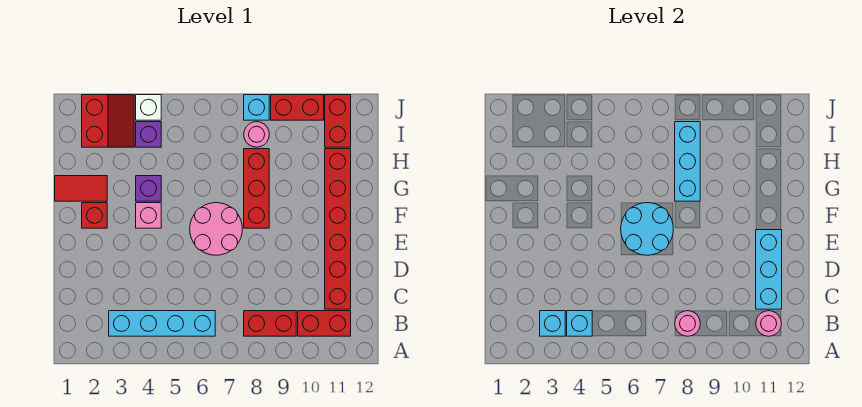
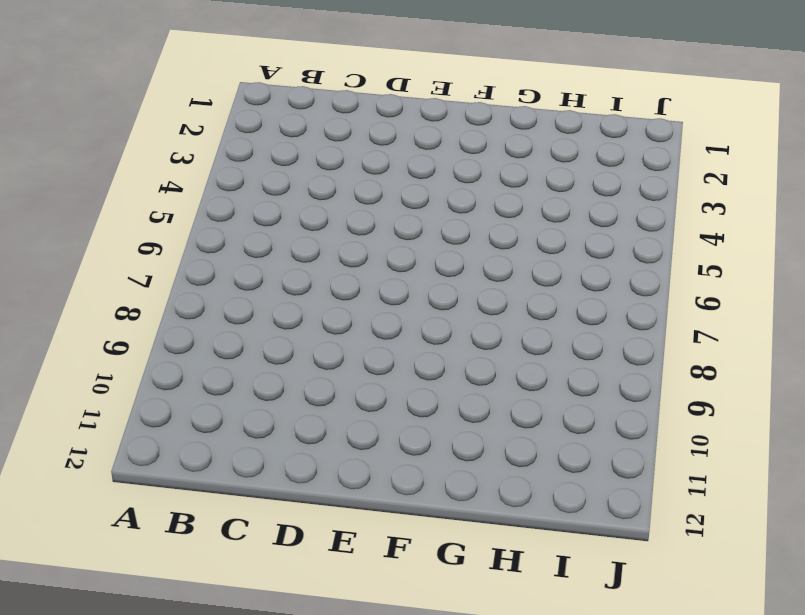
none -> cyan brick B3:B6 level 1
none -> red brick B8:B9 level 1
none -> red brick B10:B11 level 1

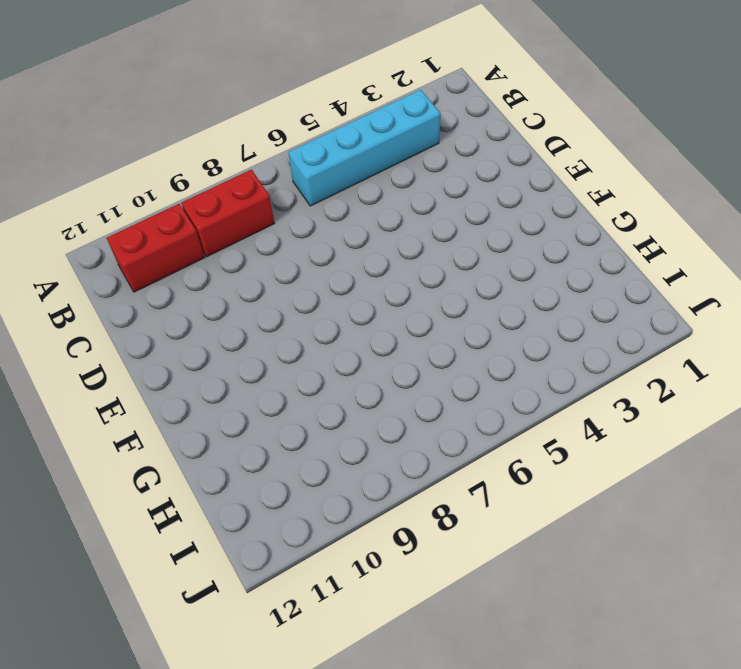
none -> red brick C11:H11 level 1
none -> pink round brick E6:F7 level 1
none -> red brick F2 level 1

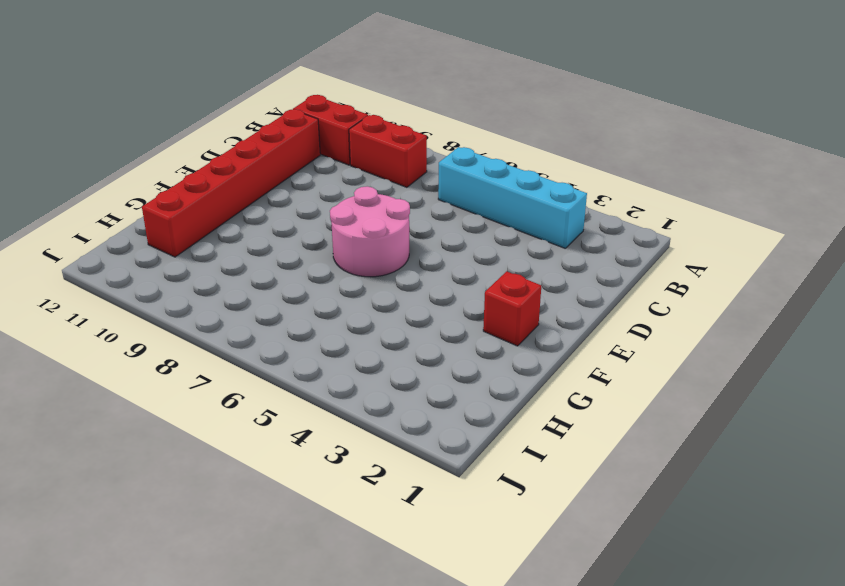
none -> pink brick F4 level 1
none -> red brick F8:H8 level 1
none -> red tile G1:G2 level 1

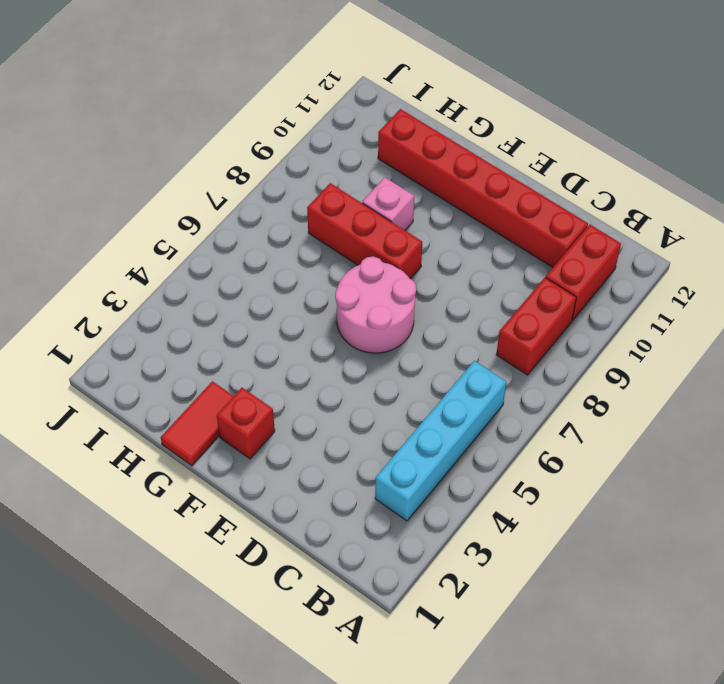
pink brick G9 level 1 -> pink brick F4 level 1
none -> purple brick G4 level 1
none -> red slope I2:J3 level 1 top 2
none -> purple brick I4 level 1

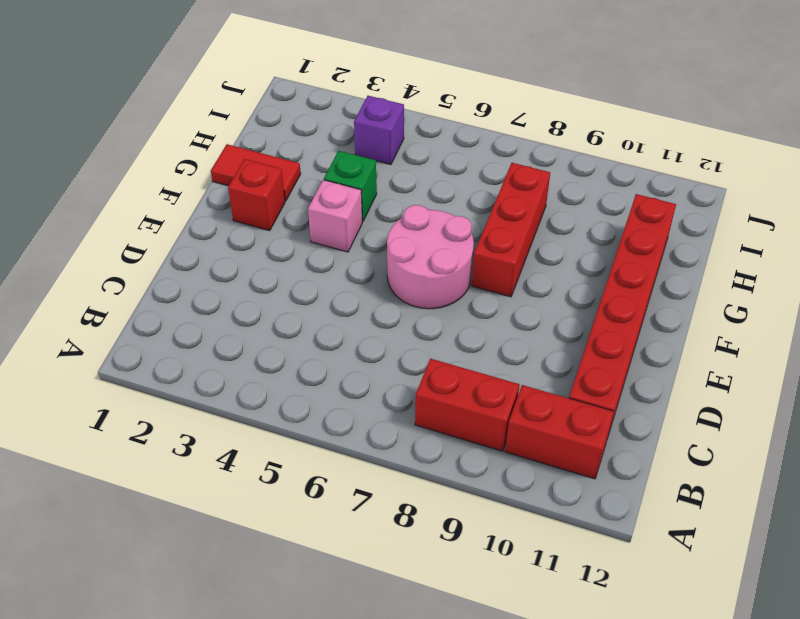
green brick G4 level 1 -> purple brick G4 level 1
none -> cyan brick B3:B6 level 1
none -> red slope I2:J3 level 1 top 2
none -> pink round brick I8 level 1

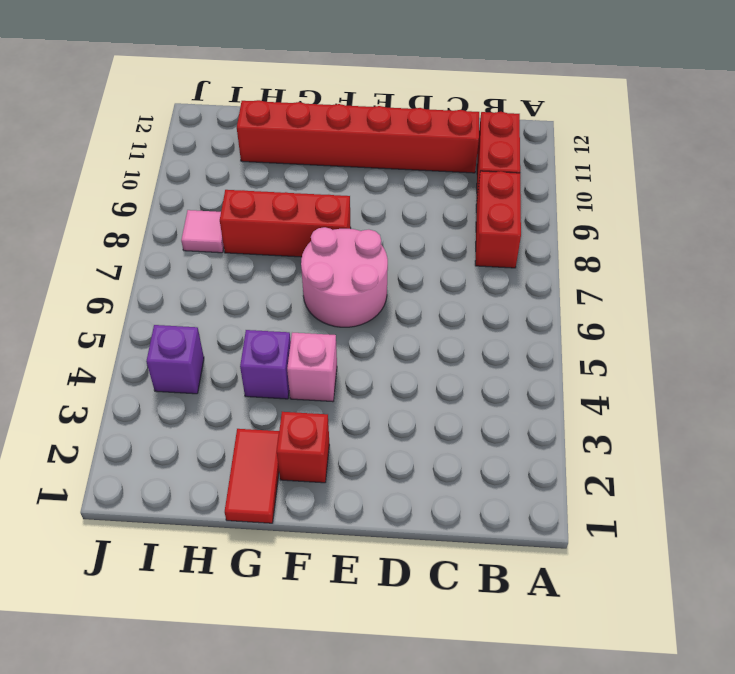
pink tile I8 level 1 -> pink round brick I8 level 1
none -> cyan brick B3:B6 level 1
none -> red slope I2:J3 level 1 top 2
none -> red brick I11:J11 level 1

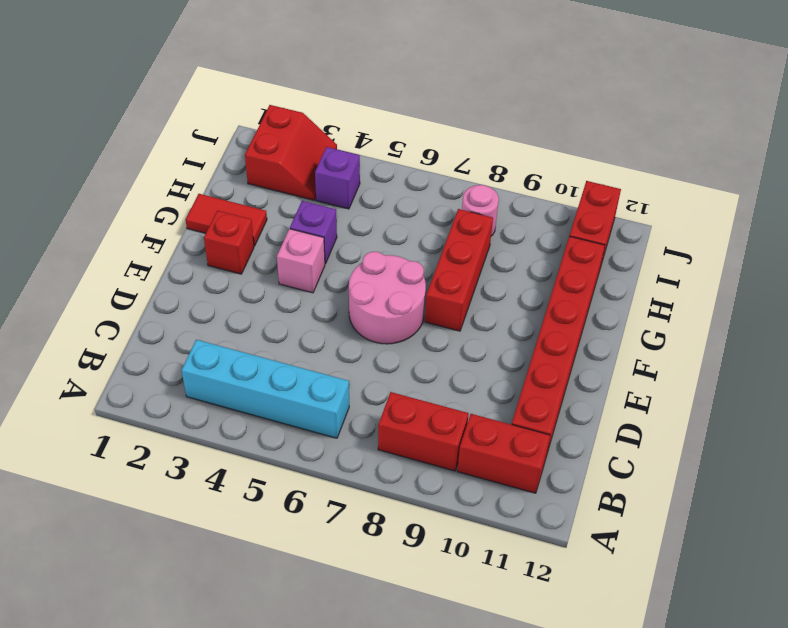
none -> white brick J4 level 1
none -> cyan brick J8 level 1
none -> red brick J9:J10 level 1

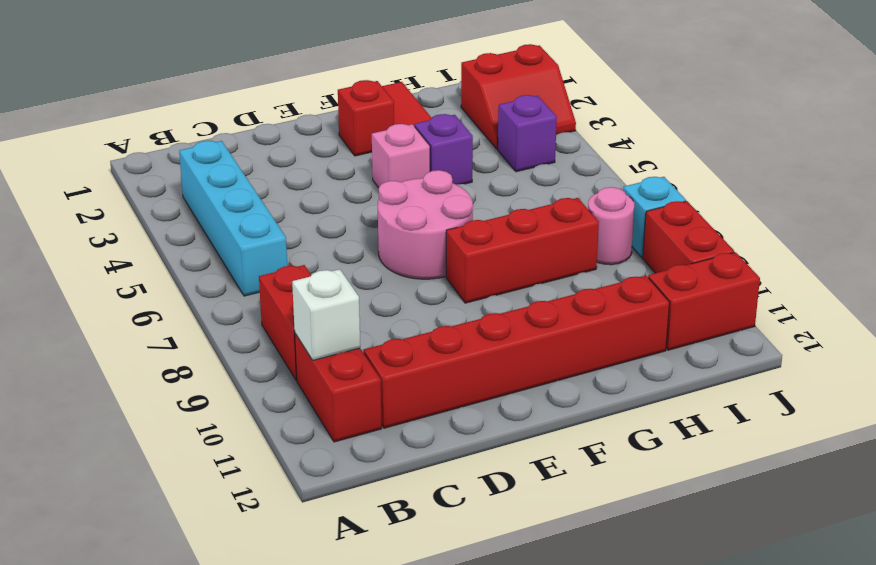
white brick B10 level 2 -> white brick J4 level 1
none -> cyan brick B3 level 2
none -> cyan brick B4 level 2
none -> pink round brick B8 level 2

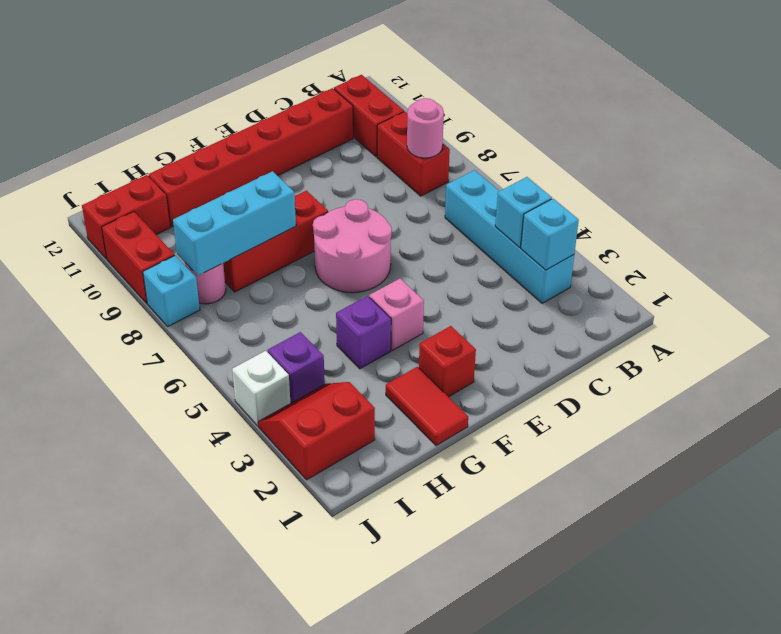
none -> pink round brick B11 level 2
none -> cyan brick C11:E11 level 2
none -> cyan round brick E6:F7 level 2

